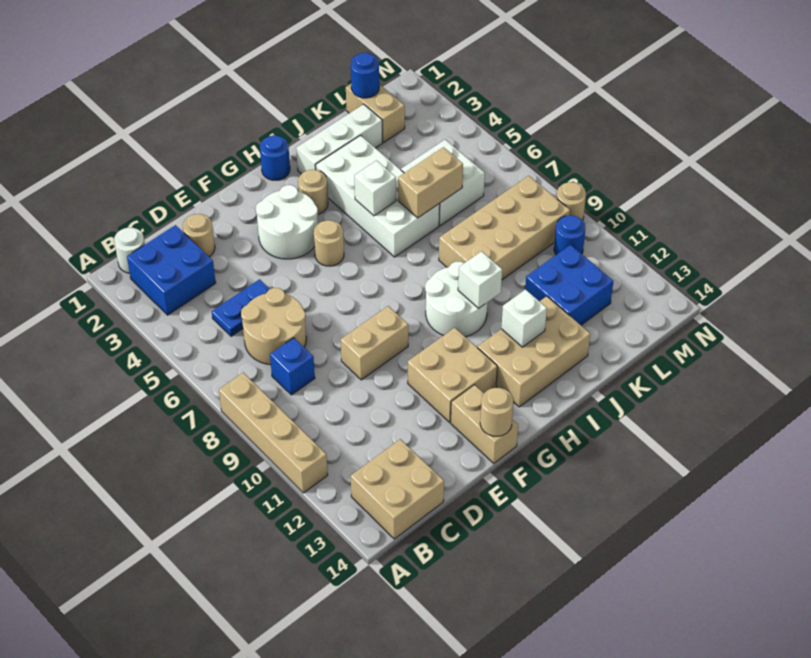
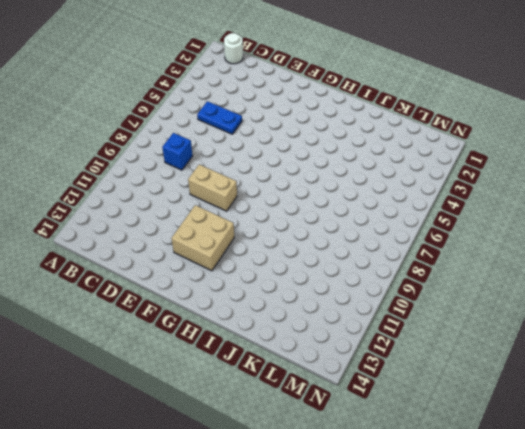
none -> tan brick A8:A11 level 1
none -> blue brick B2:C3 level 1
none -> tan brick B13:C14 level 1
none -> tan round brick C6:D7 level 1

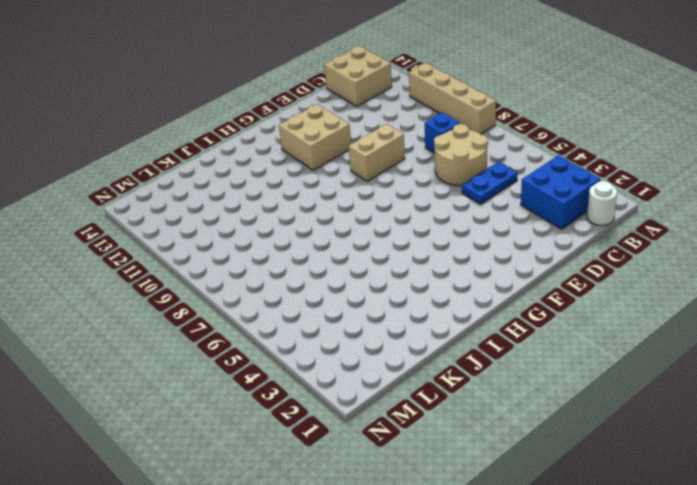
none -> tan round brick D2 level 1
none -> white round brick F3:G4 level 1
none -> tan brick F13:F14 level 1
none -> tan round brick G5 level 1

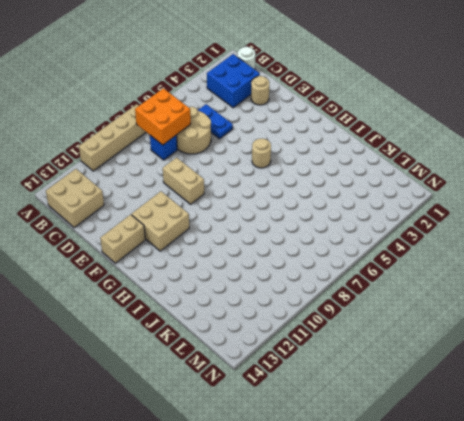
orange brick B7:C8 level 2 -> none
none -> white round brick F3:G4 level 1
none -> blue round brick H1 level 1
none -> tan round brick H3 level 1
none -> white round brick H9:I10 level 1

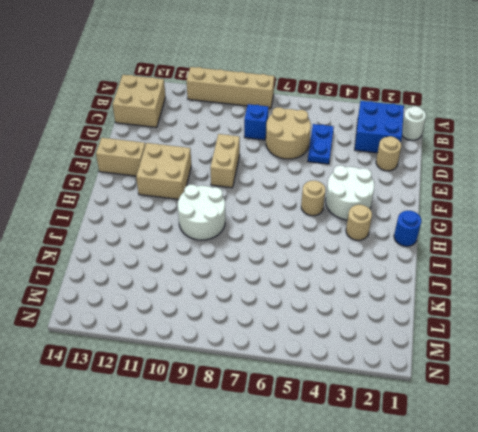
none -> tan brick H12:J13 level 1
none -> white brick I2:K2 level 1
none -> white brick I3:J6 level 1
none -> tan brick J8:M9 level 1

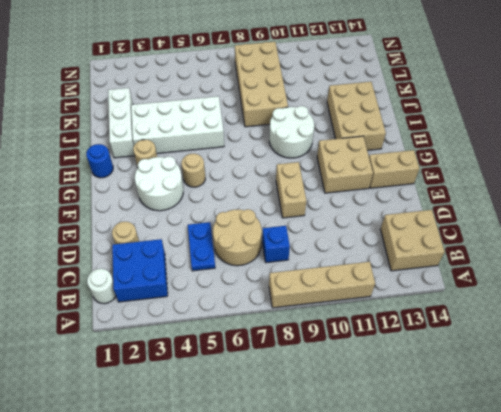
none -> white brick K5:L6 level 1
none -> blue brick K11:L12 level 1
none -> tan brick L1:L2 level 1
none -> blue round brick M10 level 1

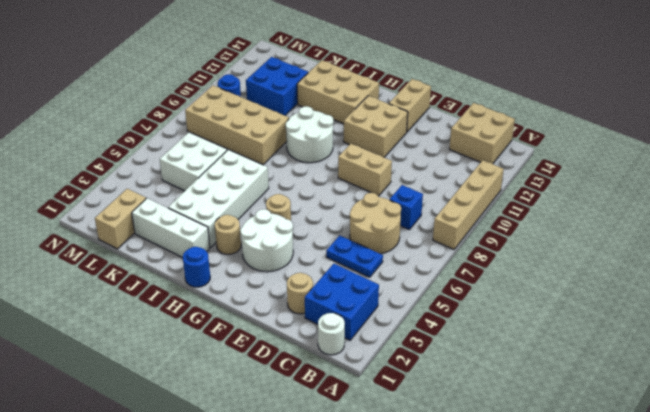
none -> tan round brick N9 level 1
none -> tan round brick F14 level 2
none -> white brick I5 level 2
none -> white brick I10 level 2

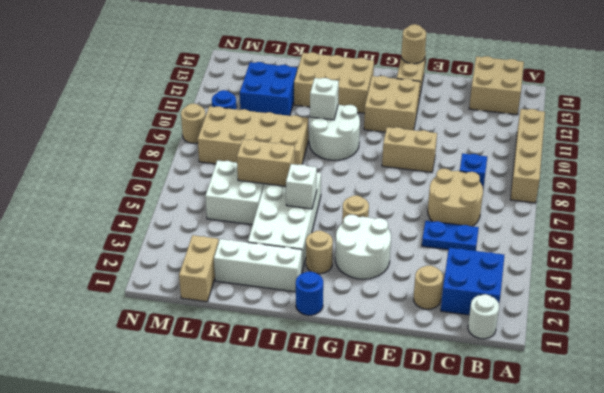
none -> white brick I12 level 2
none -> blue round brick L1 level 2

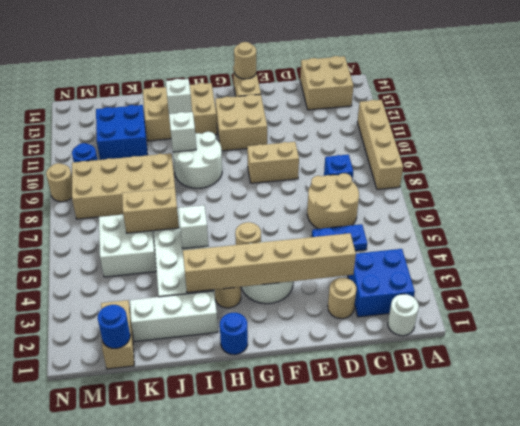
tan brick D3:I3 level 2 -> none

